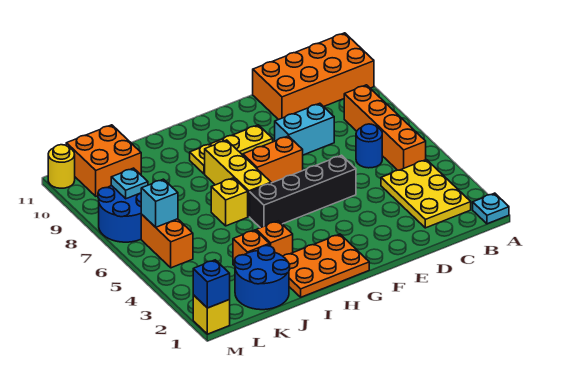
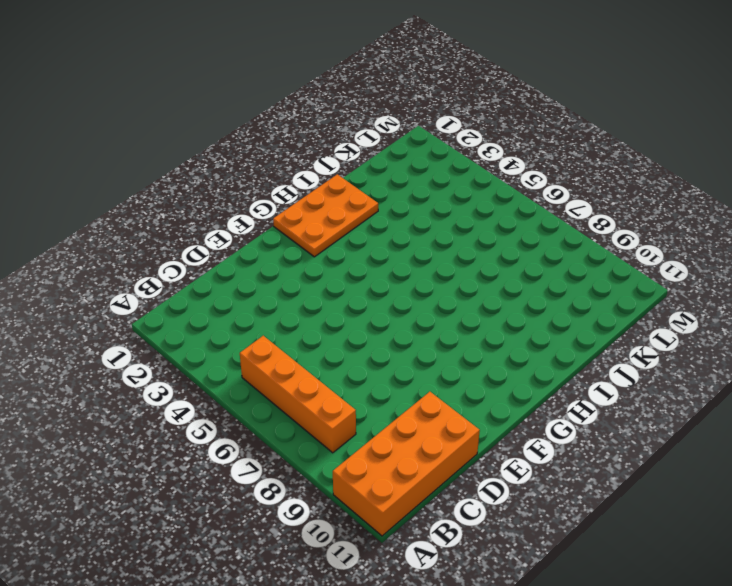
none -> cyan plate A1 level 1
none -> yellow plate B2:C4 level 1
none -> blue round brick C6 level 1

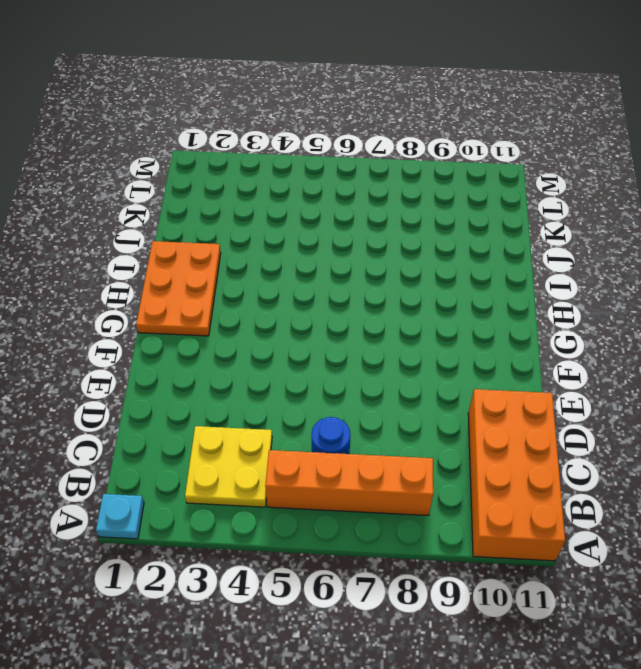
yellow plate B3:C4 level 1 -> yellow plate B2:C4 level 1
none -> cyan brick D8:E8 level 1
none -> black brick E5:H5 level 1
none -> orange brick F7:G7 level 1

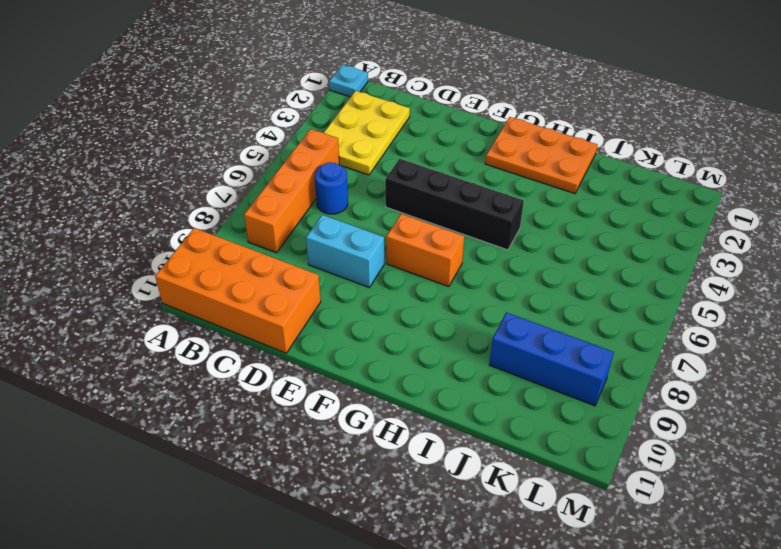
blue brick J9:L9 level 1 -> none
none -> yellow plate F9:H9 level 1
none -> yellow brick H6:H8 level 1
none -> orange brick I3 level 1

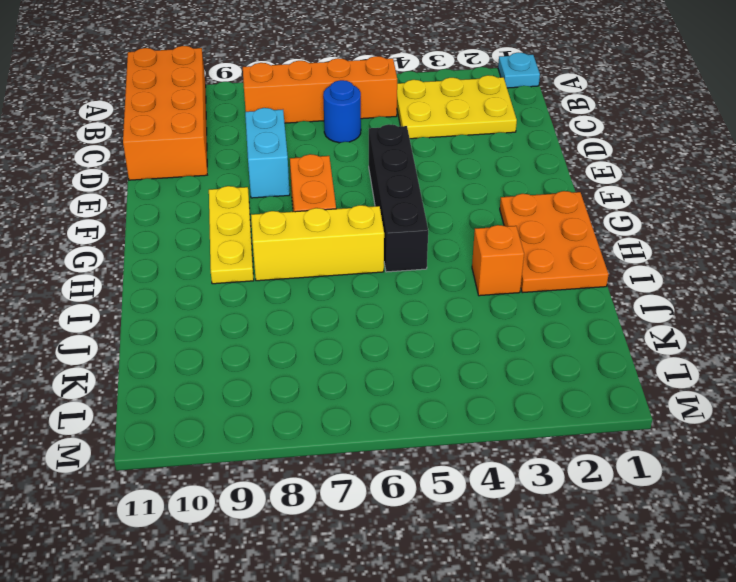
none -> yellow brick I6 level 1
none -> blue round brick J1:K2 level 1
none -> orange brick J3 level 1

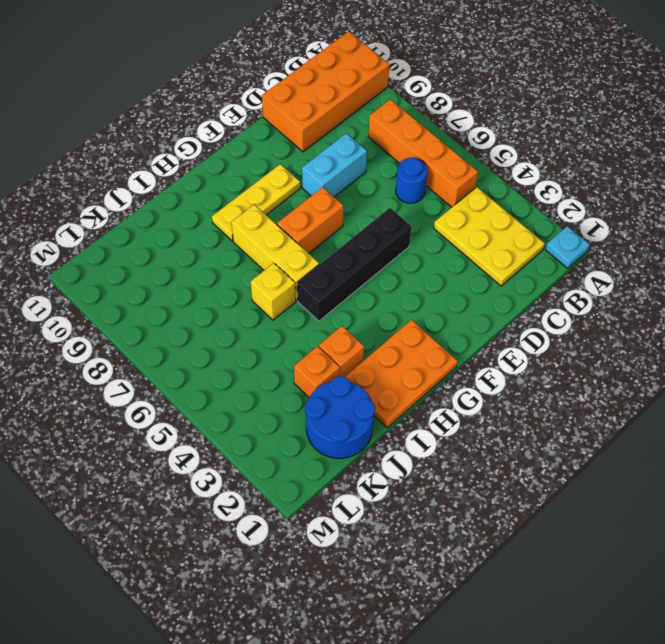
none -> orange brick K10:L11 level 1
none -> orange brick L5:L6 level 1
none -> blue round brick L7:M8 level 1

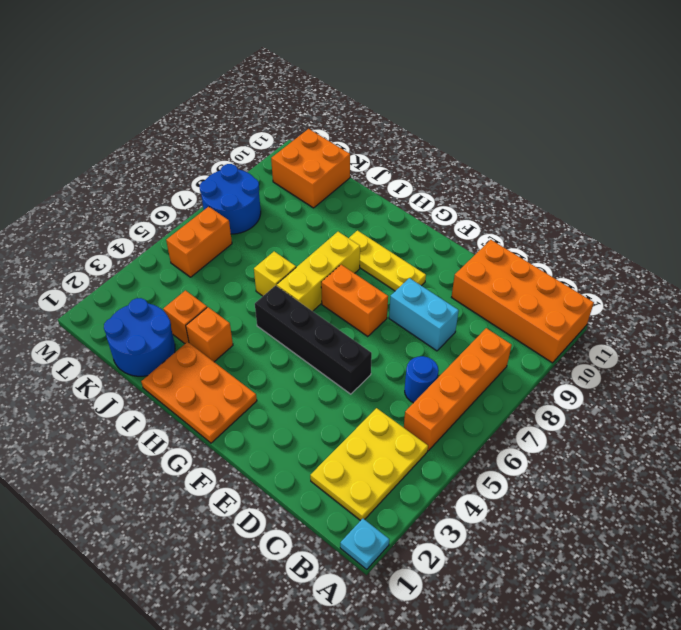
none -> yellow brick M1 level 1
none -> yellow round brick M11 level 1
none -> cyan brick L6 level 2

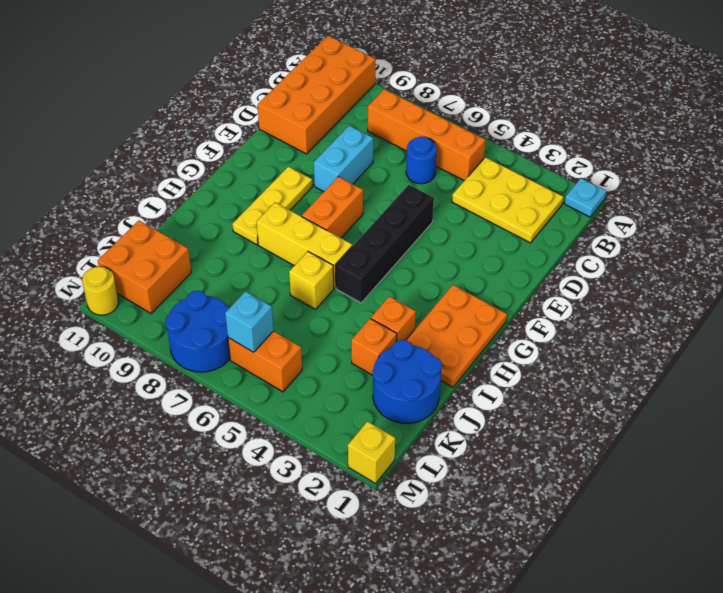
none -> cyan plate L8 level 2
none -> blue brick M1 level 2

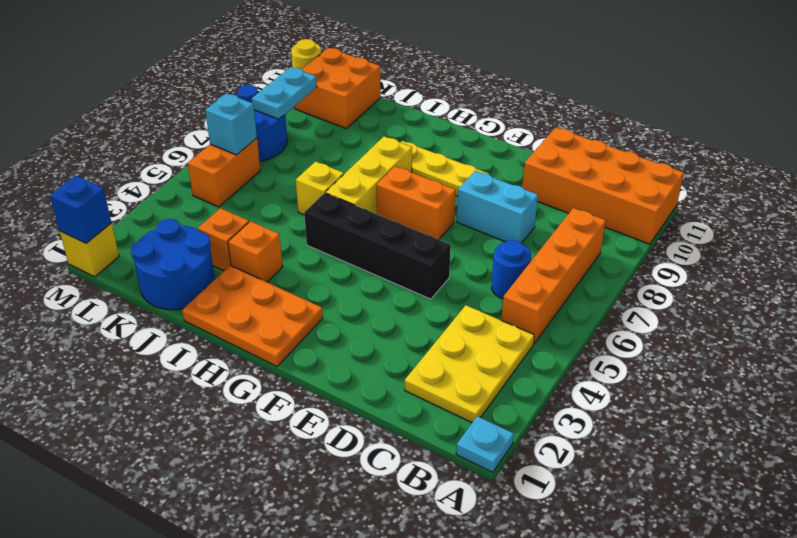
cyan plate L8:L9 level 2 -> cyan plate L8 level 2

